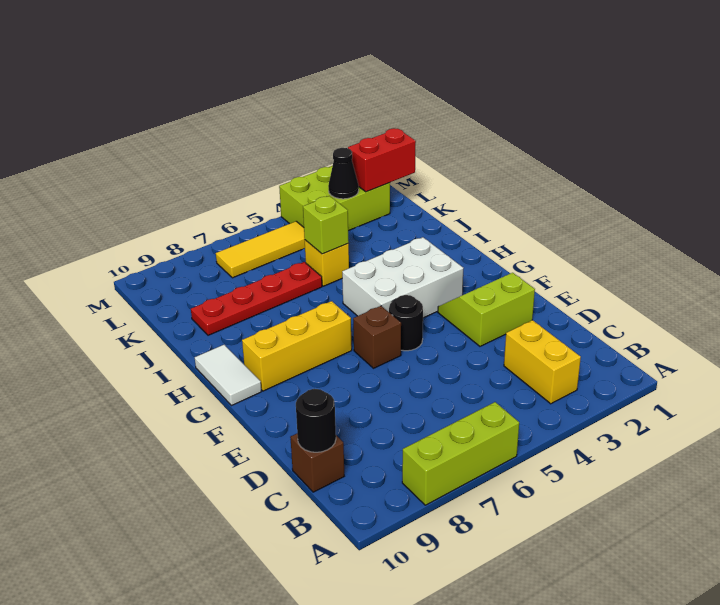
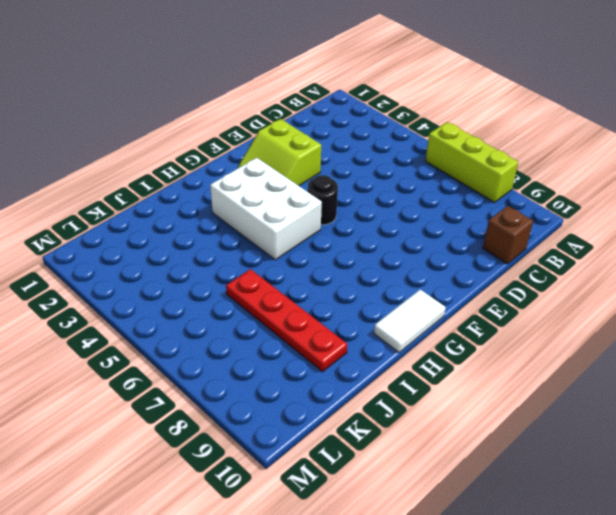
none -> yellow brick B3:C3 level 1
none -> brown brick F6 level 1
none -> yellow brick G7:G9 level 1

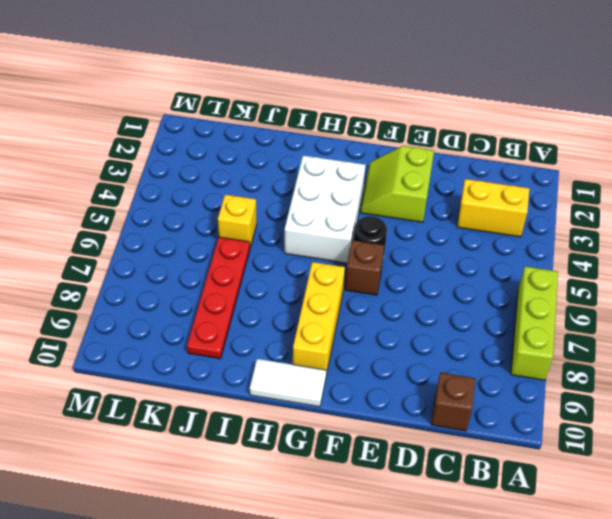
none -> lime brick L2:M4 level 1
none -> yellow tile L5:L7 level 1
none -> black round brick C10 level 2

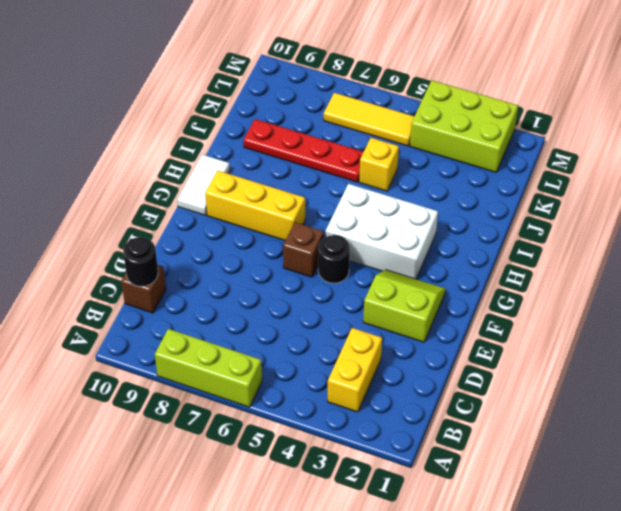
none -> lime brick J5 level 2
none -> red brick L1:L2 level 2
none -> black cone L3 level 2

